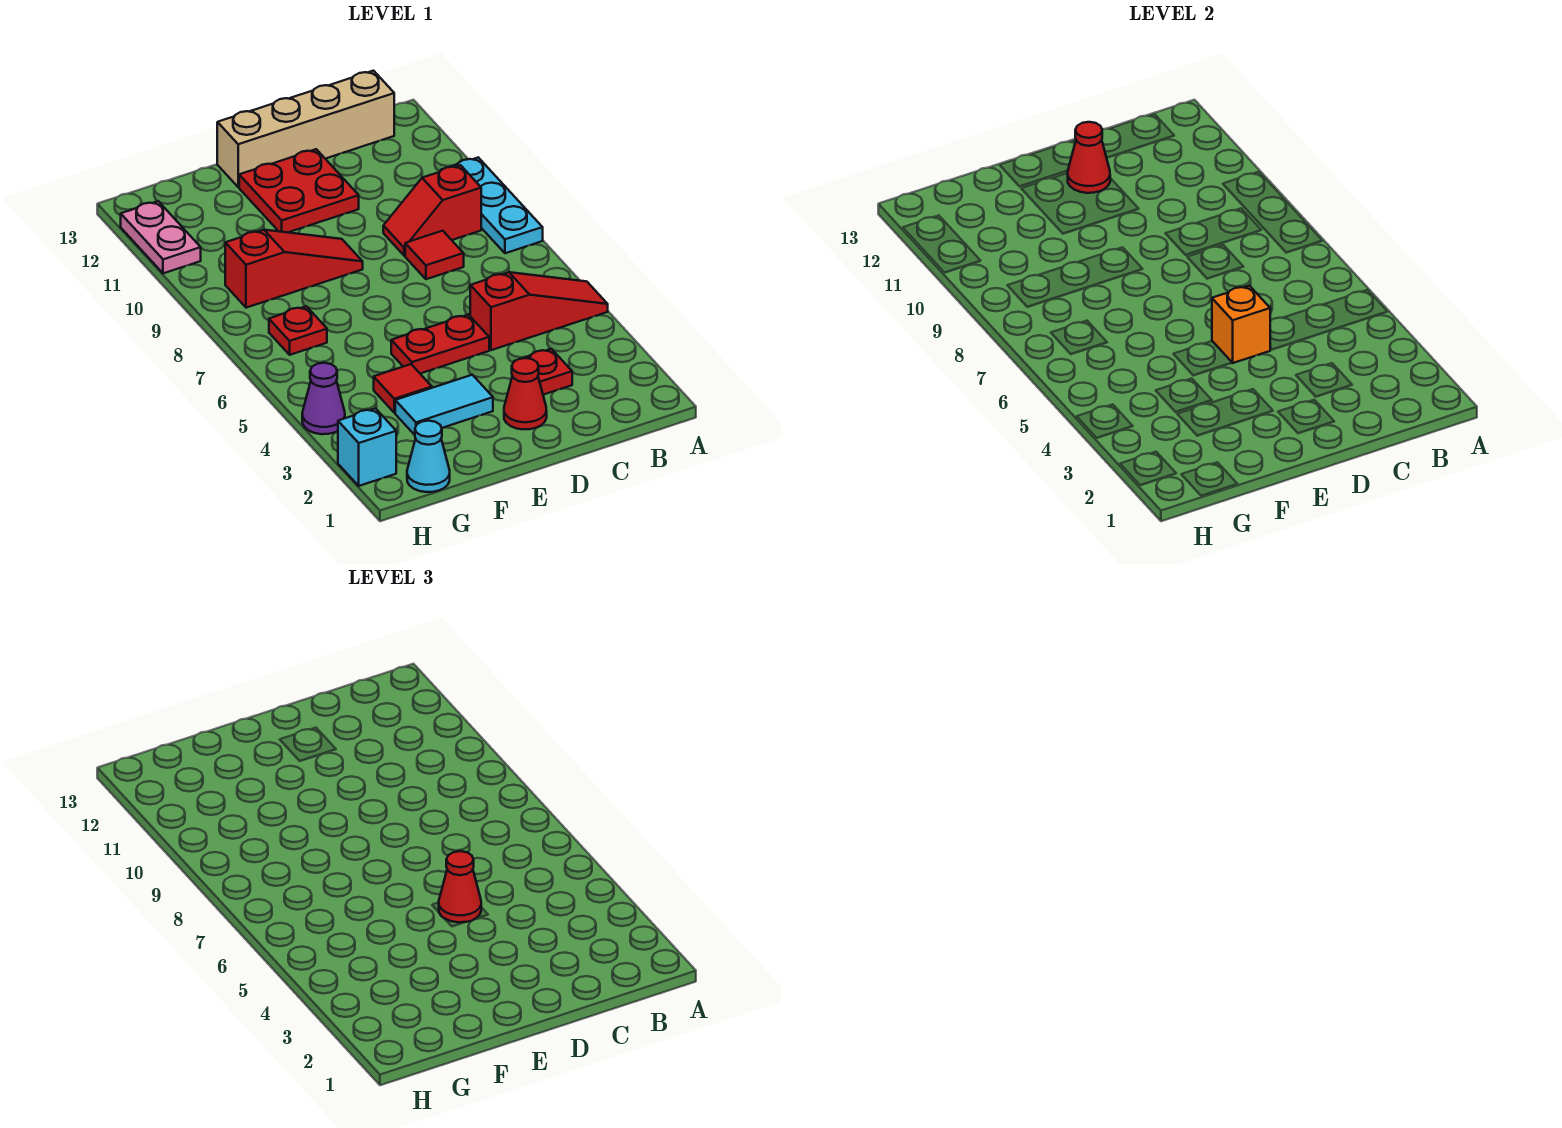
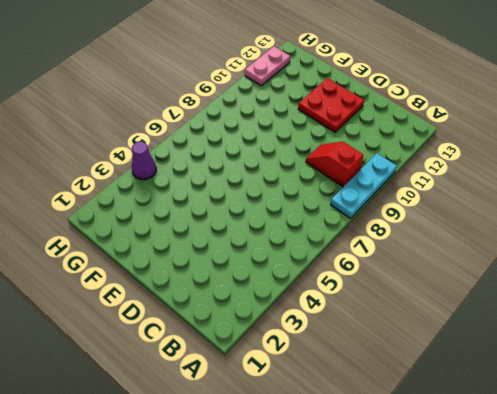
none -> red slope A5:C5 level 1 top C
none -> tan brick B13:E13 level 1
none -> red plate C3 level 1

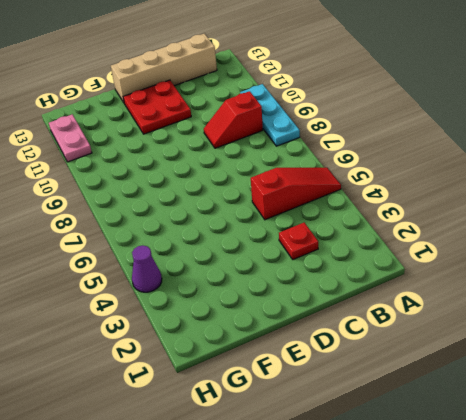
none -> red tile C8 level 1
none -> red cone D2 level 1
none -> red plate D5:E5 level 1

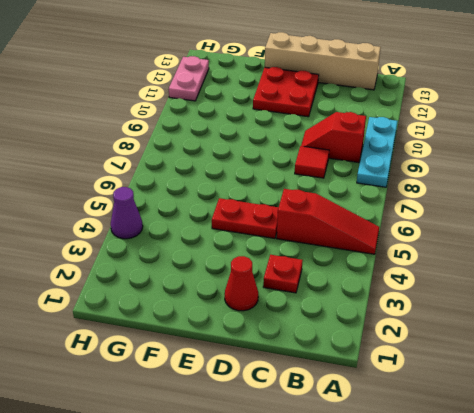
none -> cyan tile E3:F3 level 1
none -> red slope E9:G9 level 1 top G
none -> red tile F4 level 1

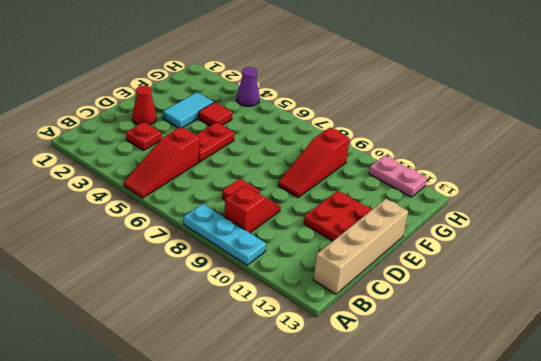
none -> cyan cone G1 level 1
none -> red plate G7 level 1
none -> cyan brick H2 level 1

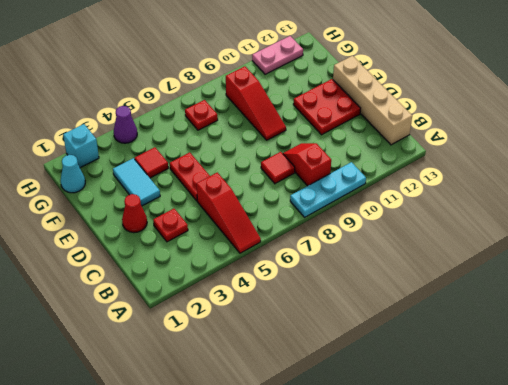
none -> orange brick D5 level 2
none -> red cone D12 level 2
none -> red cone D5 level 3

